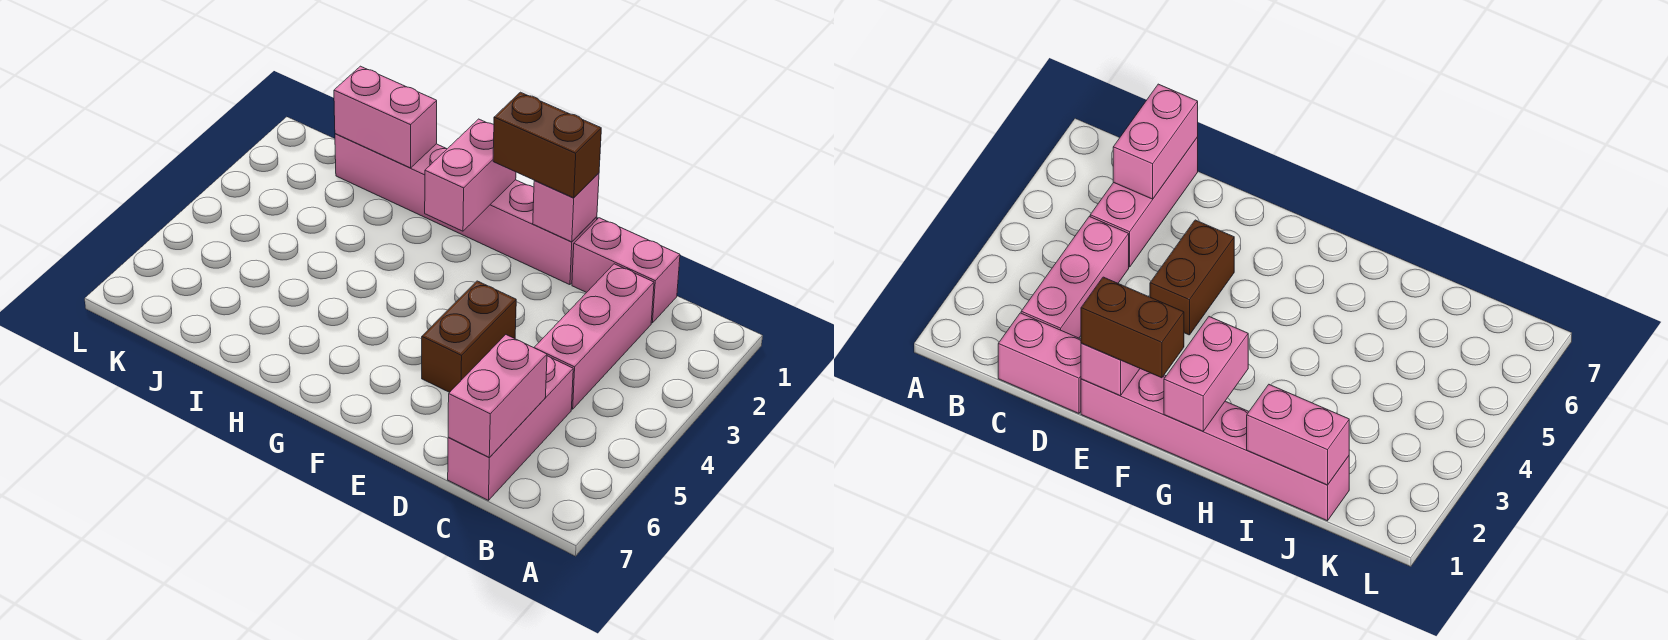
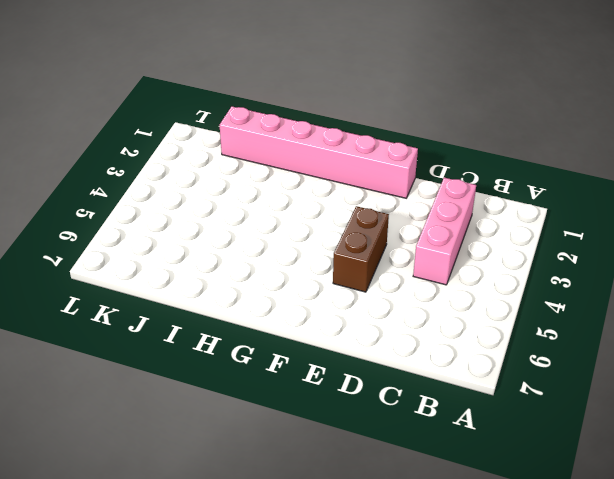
none -> pink brick C1:D1 level 1
none -> pink brick C5:C7 level 1

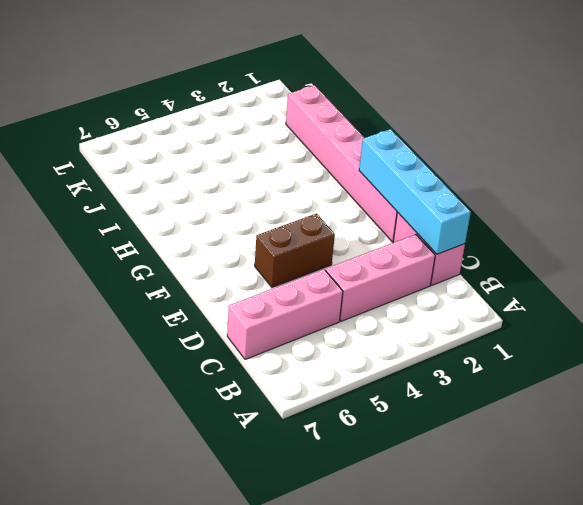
cyan brick C1:F1 level 2 -> pink brick E1 level 2
none -> pink brick C6:C7 level 2
none -> pink brick G1:G2 level 2

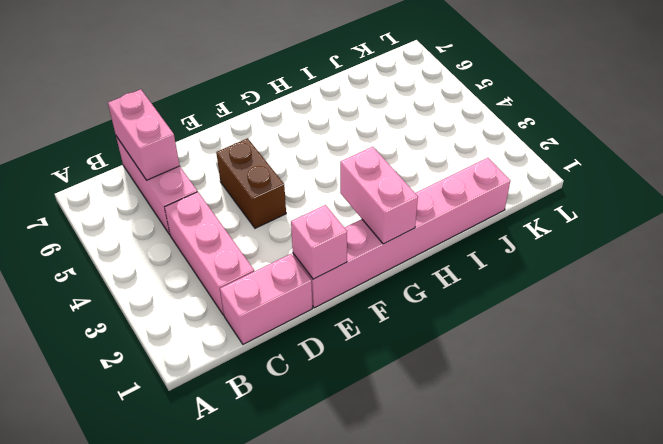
none -> pink brick I1:J1 level 2
none -> brown brick E1:F1 level 3

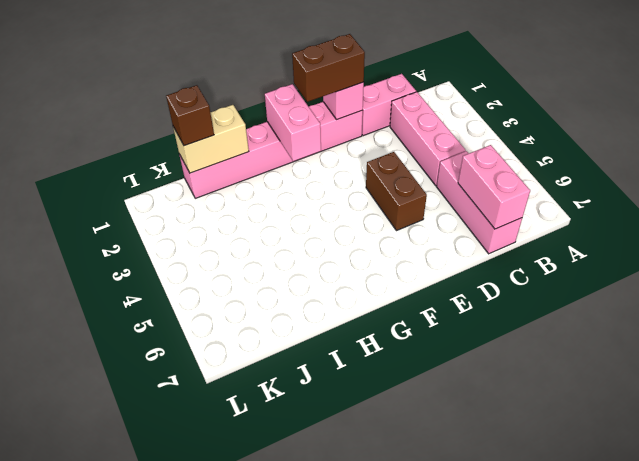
tan brick I1:J1 level 2 -> pink brick I1:J1 level 2
brown brick J1 level 3 -> none

